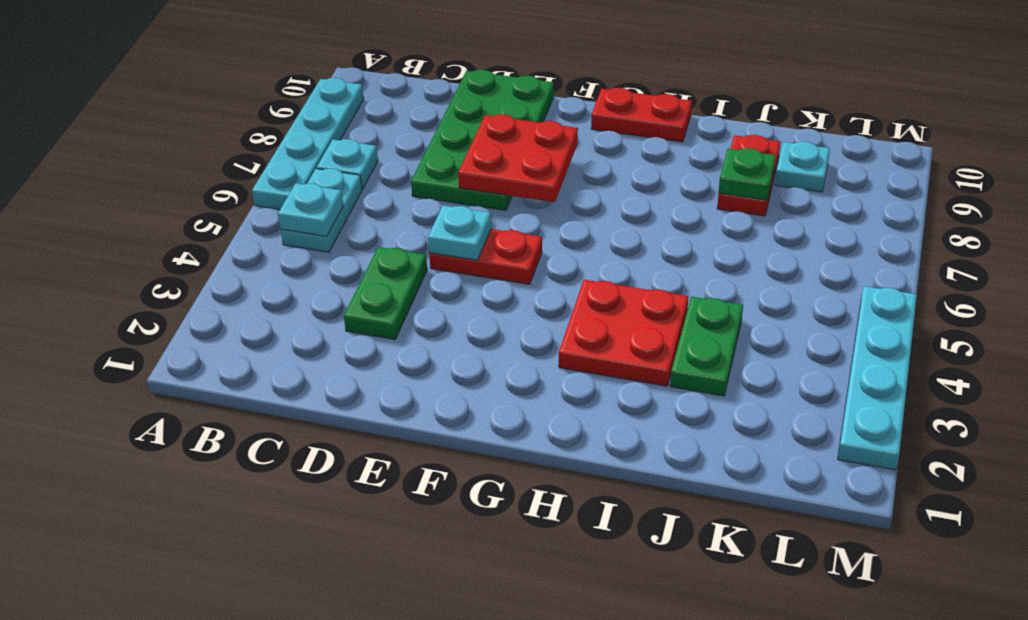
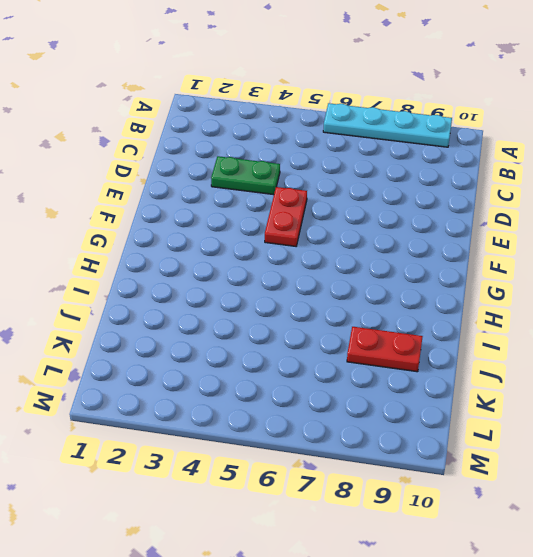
none -> cyan plate B5:B6 level 1
none -> cyan plate B7 level 1
none -> green plate D7:E10 level 1

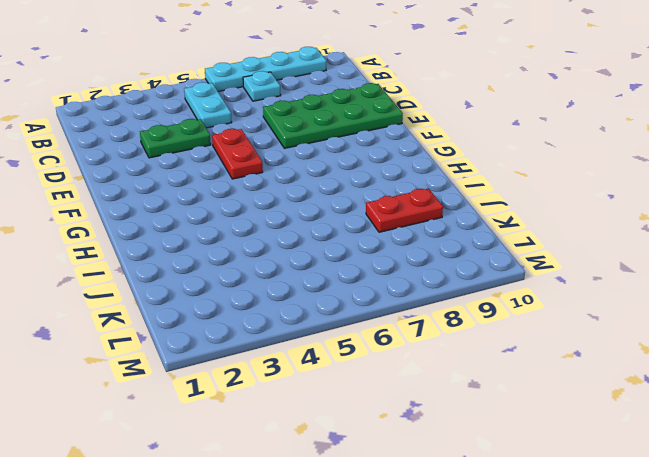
cyan plate B5:C5 level 1 -> cyan plate B5:B6 level 1
none -> red plate G10:H10 level 1
none -> red plate H3:I4 level 1
none -> green plate J3:J4 level 1

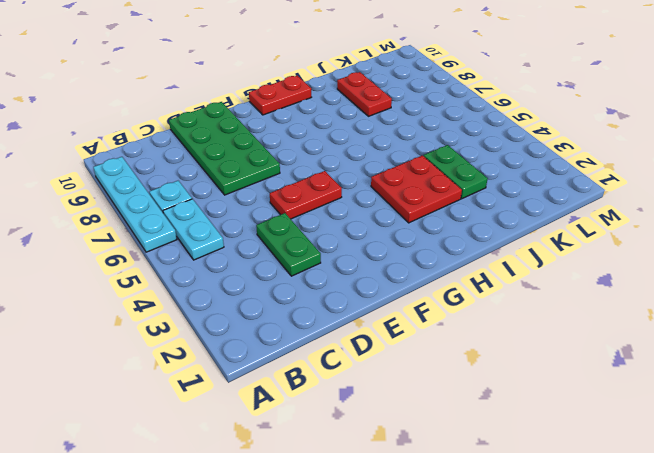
none -> cyan plate K9 level 1
none -> cyan plate M2:M5 level 1
none -> cyan plate B5 level 2

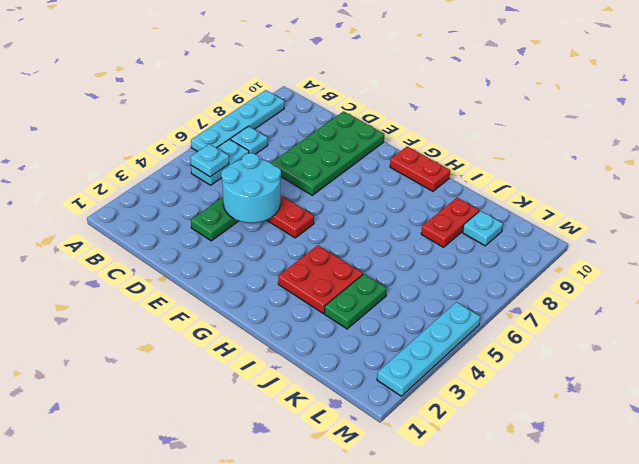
cyan round brick D4:E5 level 2 -> cyan plate E5 level 2
none -> red plate E7:F8 level 2
none -> green plate J8 level 2

